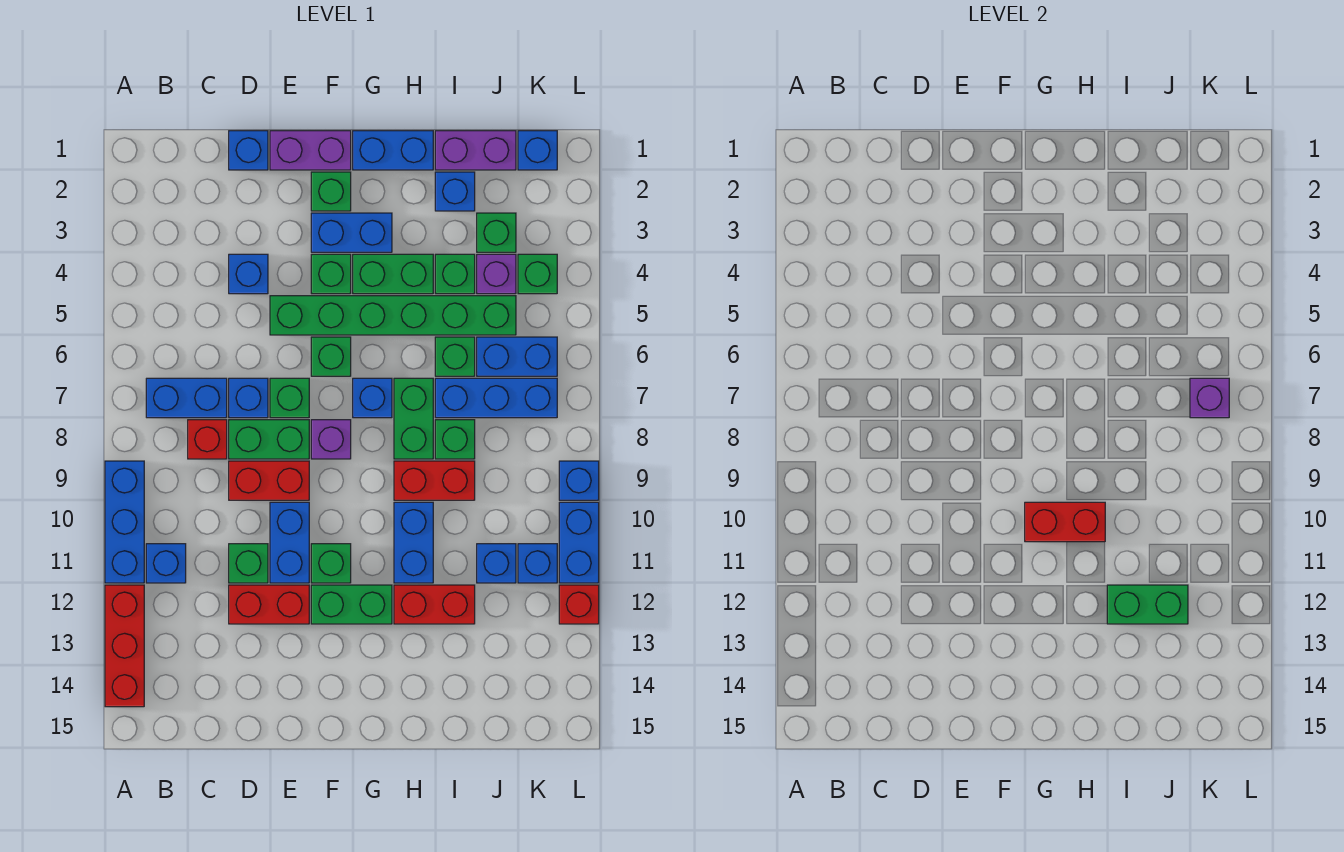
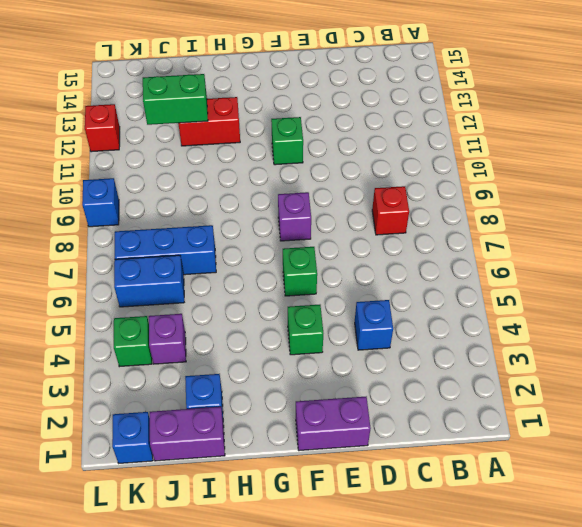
none -> blue brick A9:A11 level 1
none -> red brick A12:A14 level 1
none -> blue brick B7:C7 level 1
none -> blue brick B11 level 1

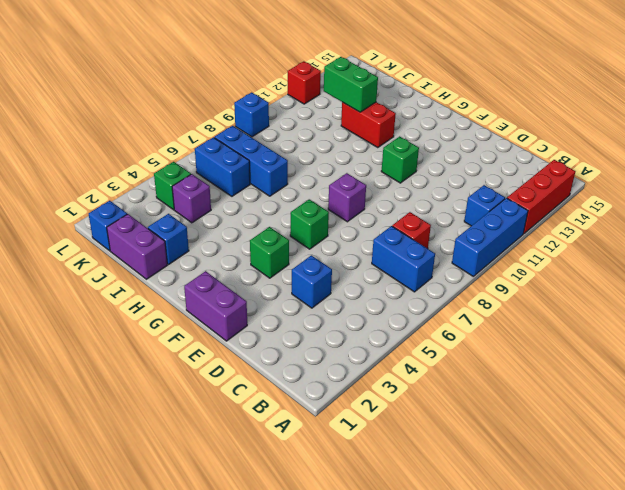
none -> blue brick D1 level 1
none -> blue brick D7 level 1
none -> green brick D8:E8 level 1
none -> red brick D9:E9 level 1

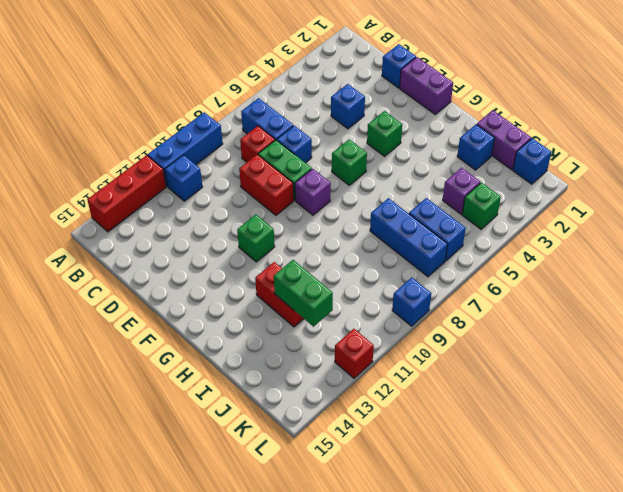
none -> green brick D11 level 1
none -> red brick D12:E12 level 1
none -> green brick E5:J5 level 1
none -> green brick E7 level 1

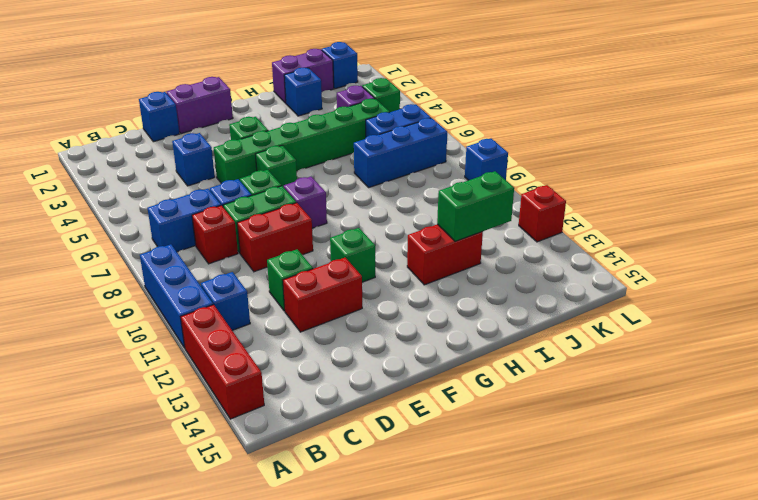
none -> blue brick E10:E11 level 1
none -> green brick F2 level 1
none -> blue brick F3:G3 level 1
none -> green brick F12:G12 level 1

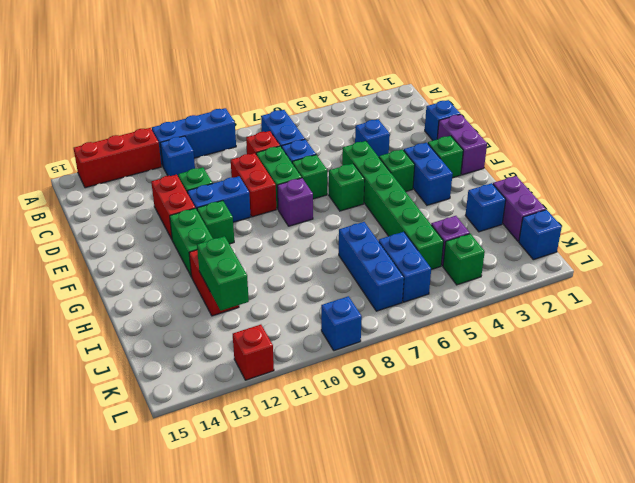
none -> blue brick G1:H1 level 1
none -> green brick G4:H4 level 1
none -> blue brick G7 level 1
none -> green brick H7:H8 level 1

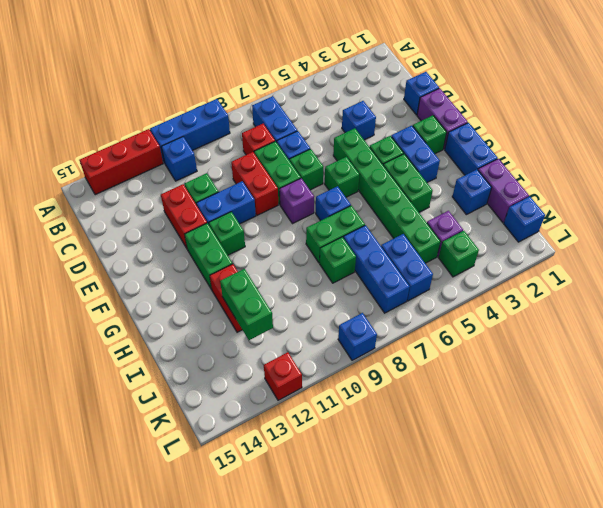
none -> red brick H9:I9 level 1
none -> blue brick H10:H11 level 1
none -> green brick I4 level 1
none -> green brick I6 level 1

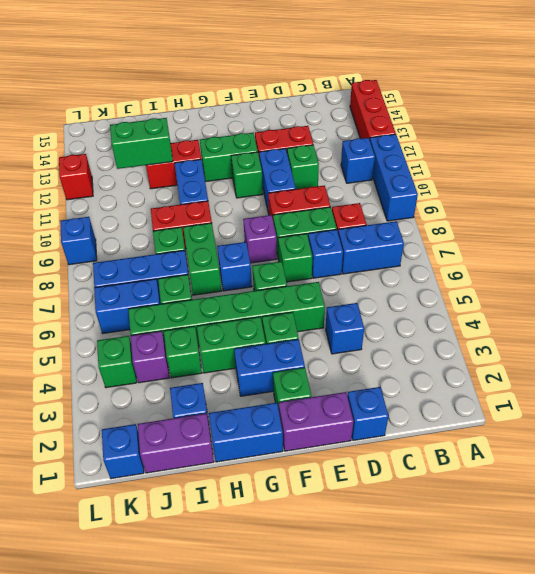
none -> green brick J3 level 1
none -> blue brick J11 level 1
none -> blue brick K11 level 1
none -> blue brick L10:L11 level 1

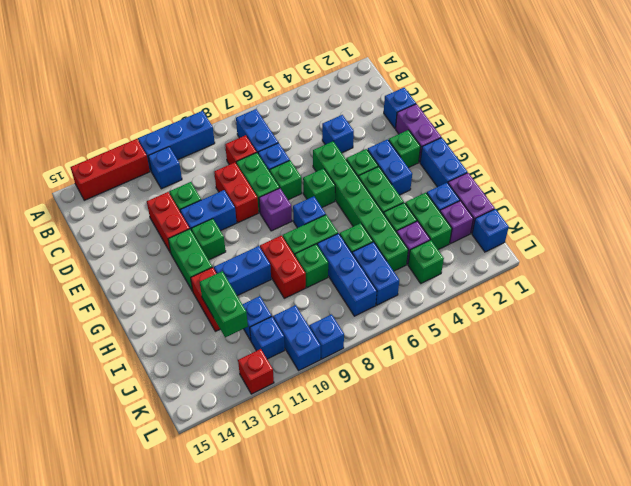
green brick I3:J3 level 1 -> green brick J3 level 1
purple brick J2 level 1 -> purple brick K7 level 2
blue brick K10:L10 level 1 -> blue brick L10:L11 level 1
none -> red brick G10:H10 level 2

